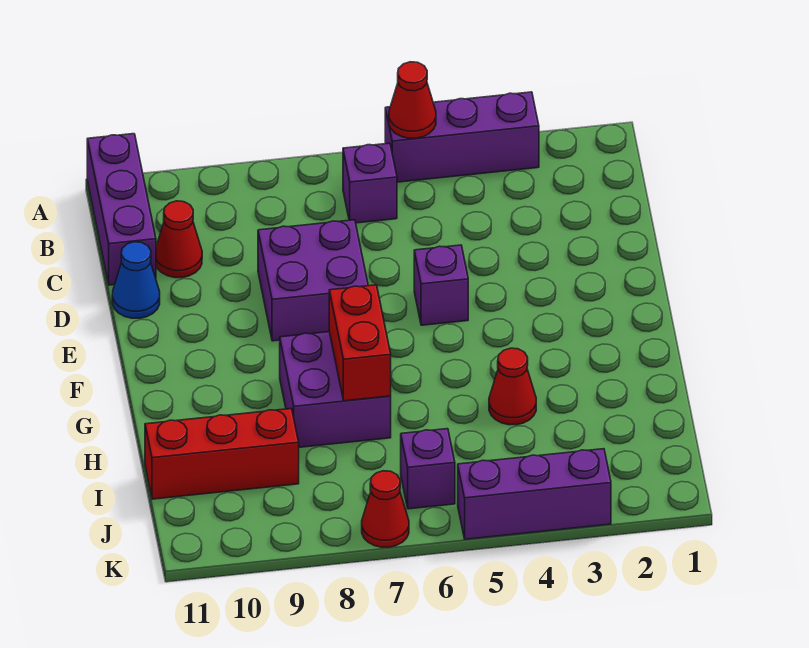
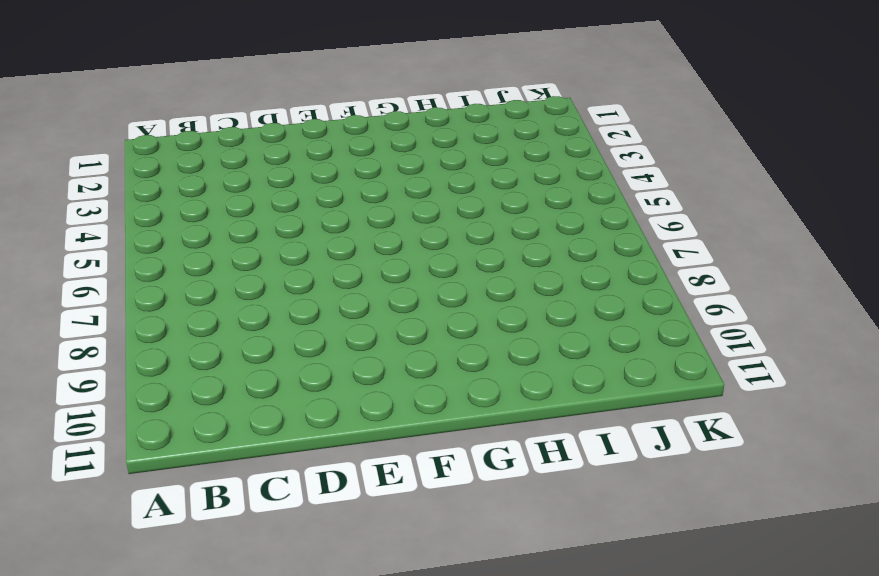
none -> purple brick A3:A5 level 1
none -> purple brick A11:C11 level 1
none -> purple brick B6 level 1

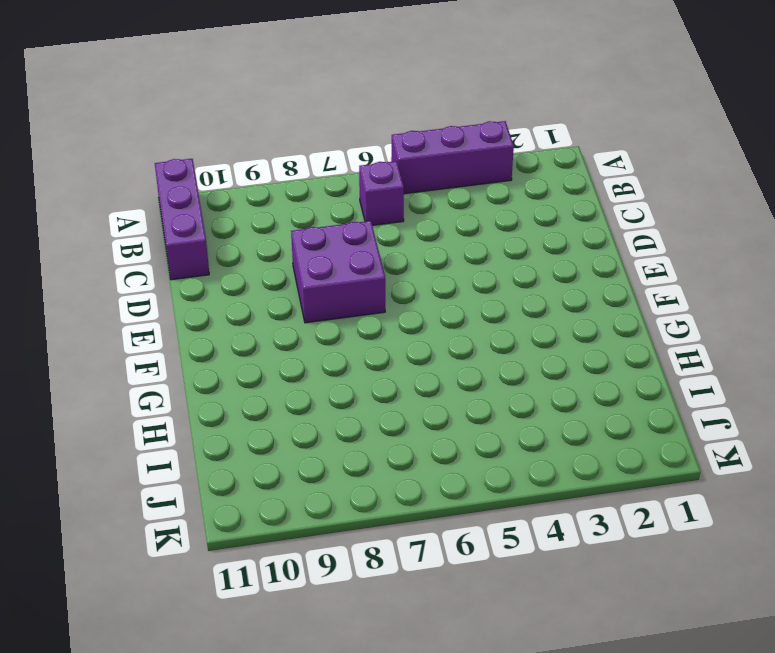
none -> red cone C10 level 1
none -> blue cone D11 level 1
none -> purple brick E5 level 1

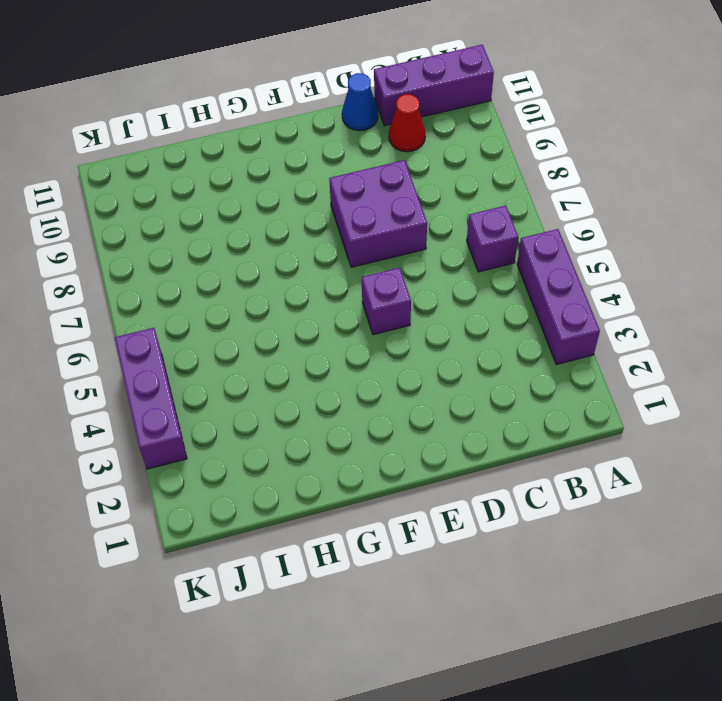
none -> purple brick G7:H8 level 1
none -> red cone H4 level 1
none -> red brick I9:I11 level 1

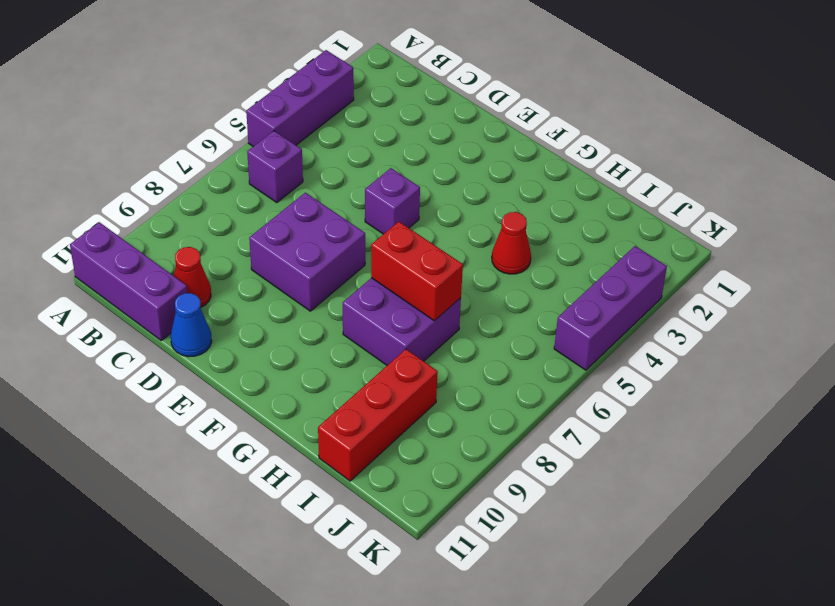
none -> purple brick J6 level 1
none -> red cone K7 level 1
none -> red cone A5 level 2

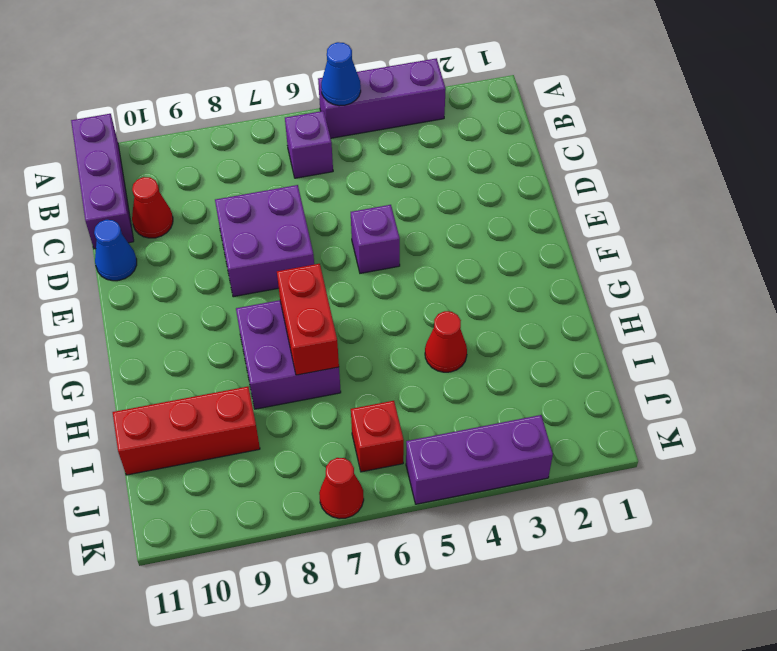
blue cone A5 level 2 -> red cone A5 level 2
red brick J6 level 1 -> purple brick J6 level 1

